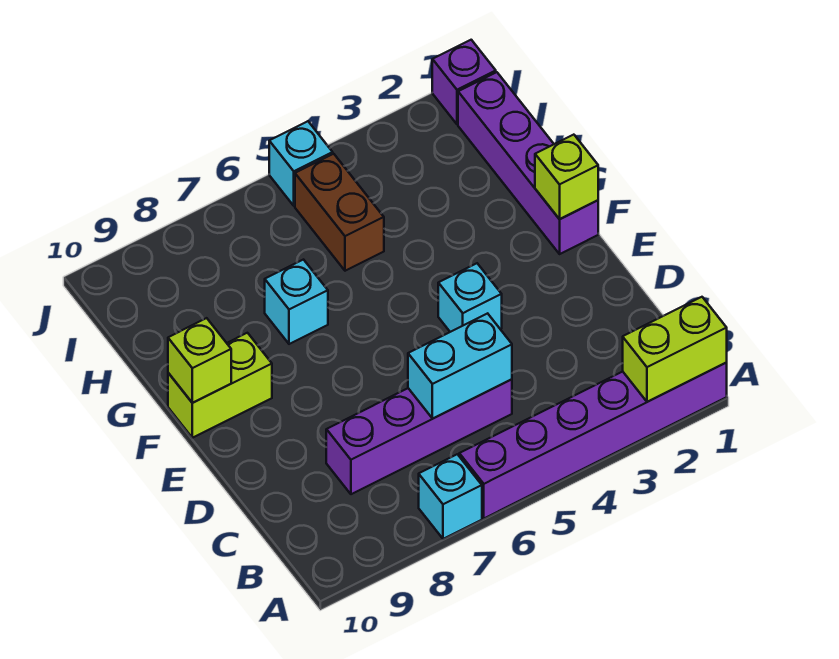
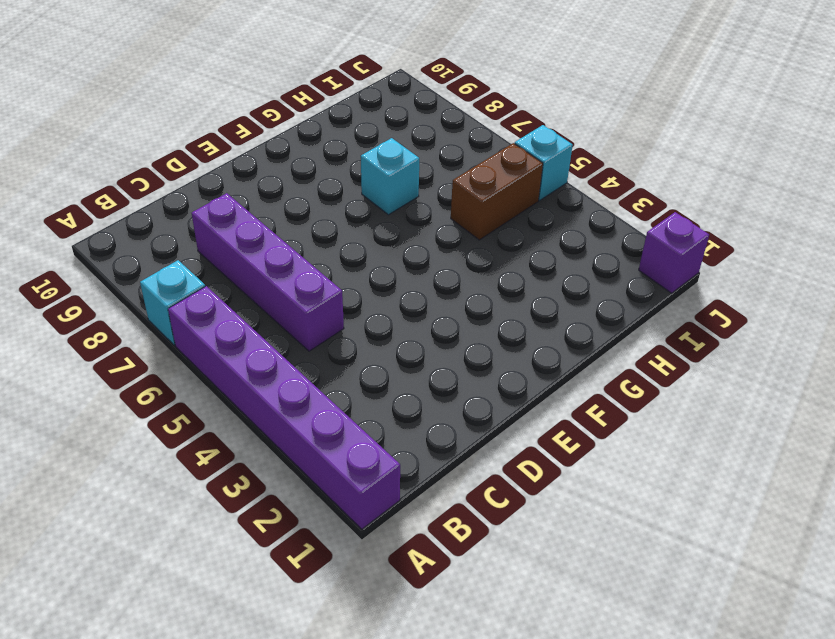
none -> cyan brick E4 level 1
none -> purple brick F1:I1 level 1
none -> lime brick F9:F10 level 1

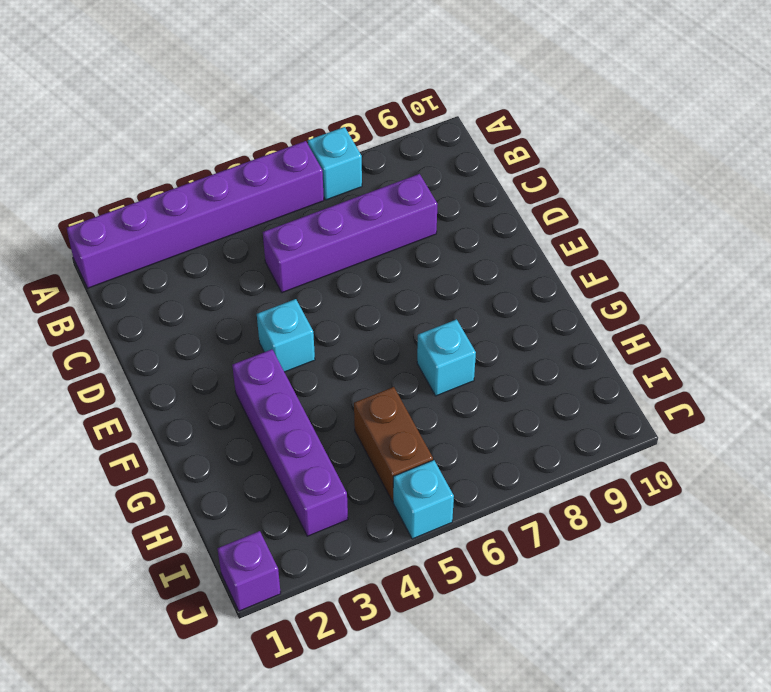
purple brick F3:I3 level 1 -> purple brick F1:I1 level 1
none -> lime brick F9:F10 level 1
none -> lime brick A1:A2 level 2
none -> cyan brick C5:C6 level 2

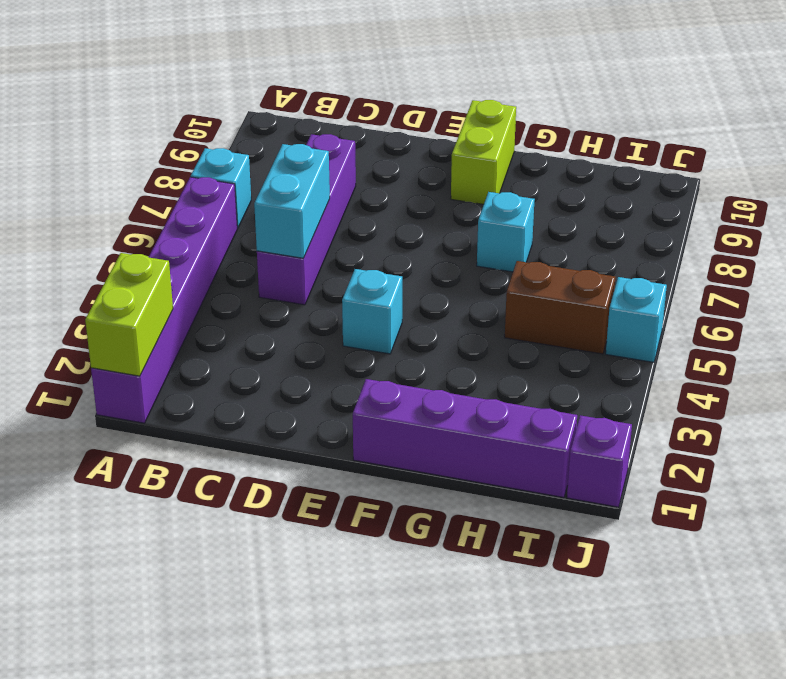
none -> lime brick F1 level 2
none -> lime brick F10 level 2

